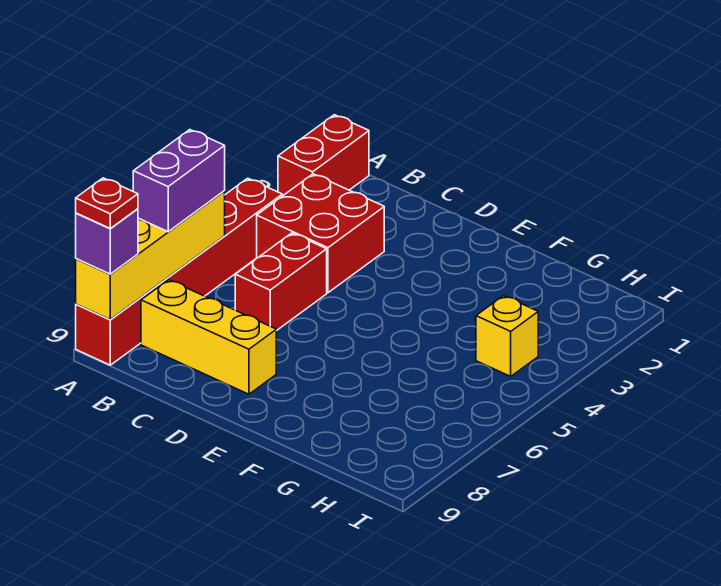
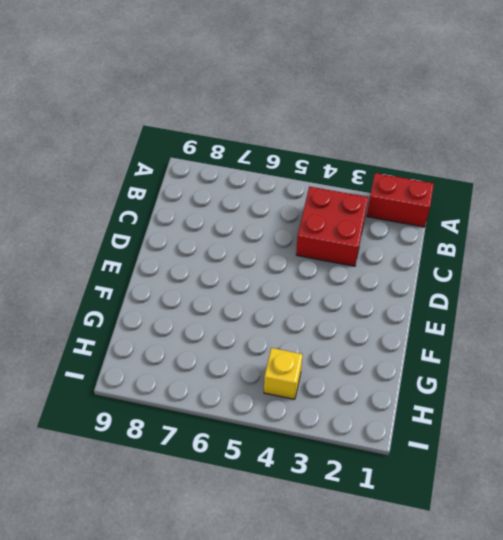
none -> red brick A4:A9 level 1
none -> yellow brick B8:D8 level 1

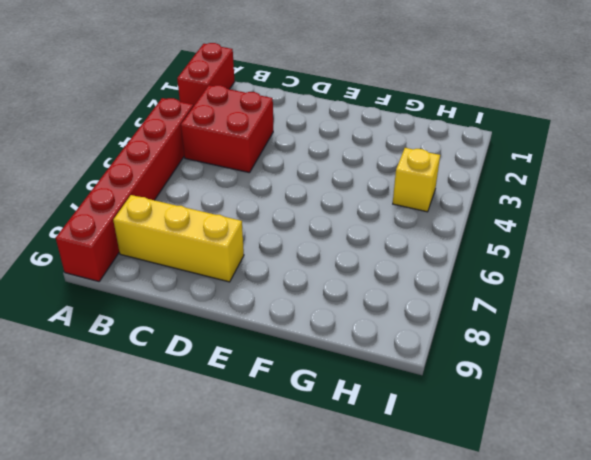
none -> red brick C5:C6 level 1
none -> yellow brick A6:A9 level 2

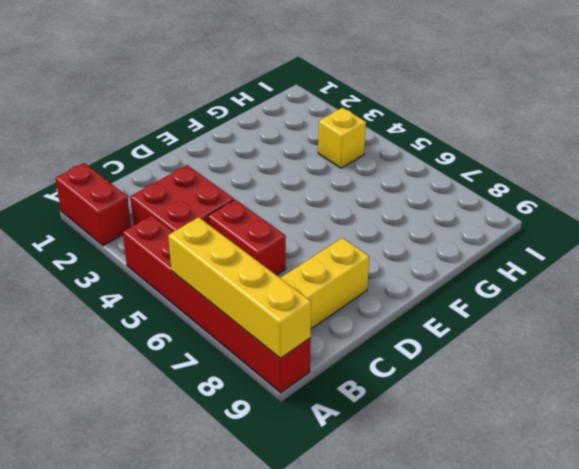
none -> purple brick A6:A7 level 3
none -> purple brick A9 level 3

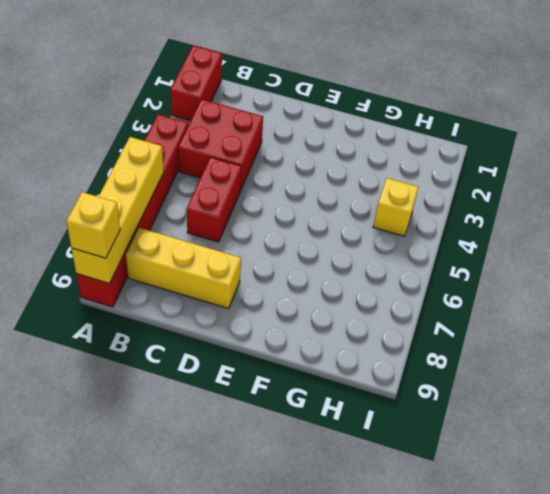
yellow brick A9 level 3 -> purple brick A9 level 3
none -> purple brick A6:A7 level 3
none -> red plate A9 level 4

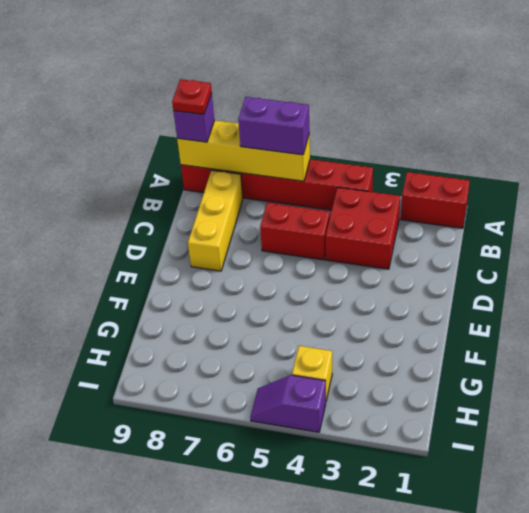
purple slope I4:I5 level 1 top 4 -> none

